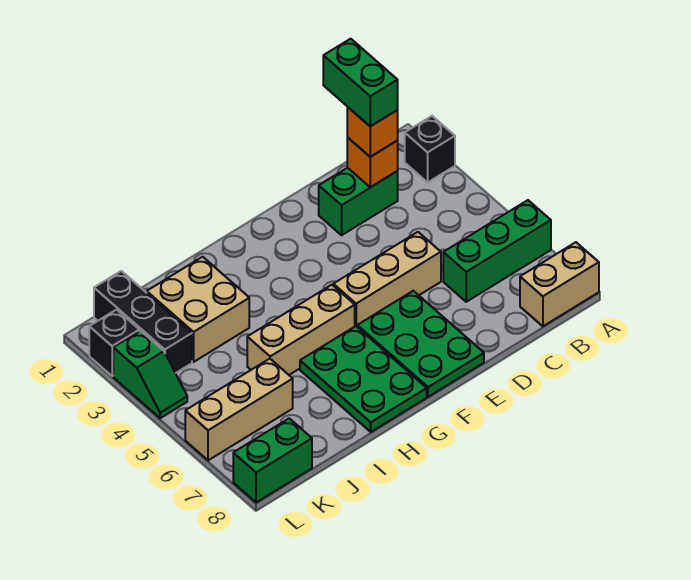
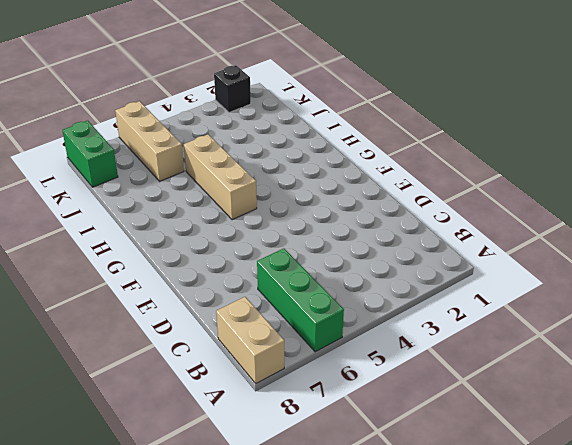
none -> black brick A2 level 1
none -> green brick C2:D2 level 1
none -> tan brick D5:F5 level 1

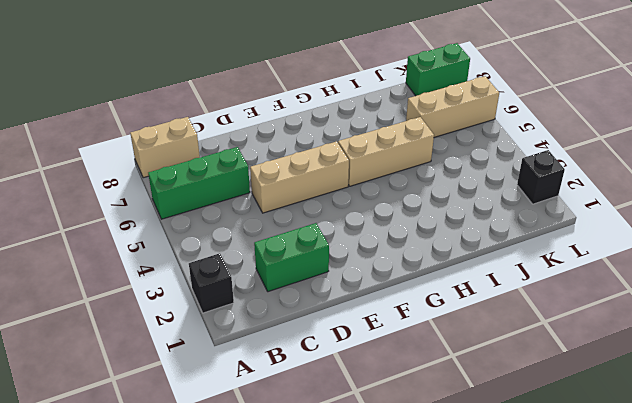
none -> green plate E6:F8 level 1
none -> green plate G6:H8 level 1
none -> tan brick I2:J3 level 1

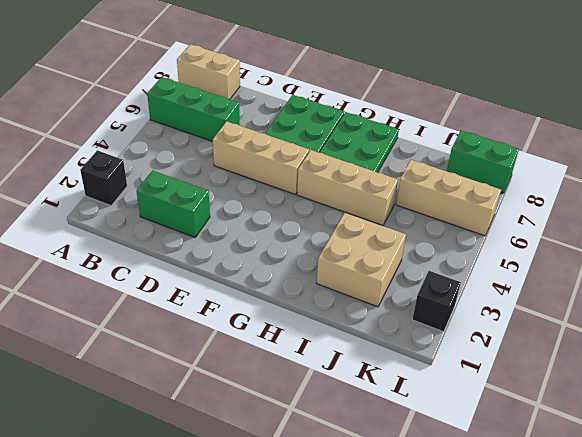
none -> black brick K1:K3 level 1
none -> green slope L3:L4 level 1 top 3
none -> orange brick C2 level 2

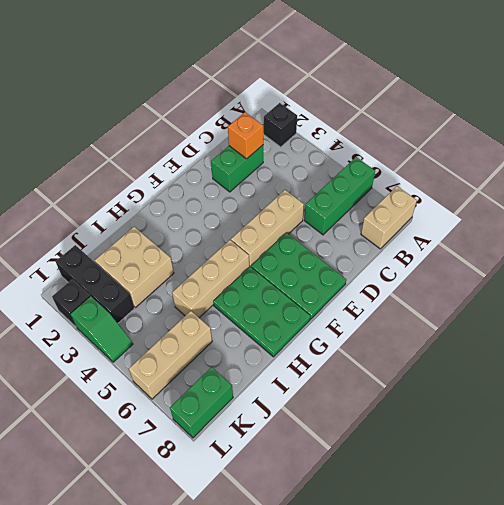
none -> orange brick C2 level 3
none -> green brick C1:C2 level 4

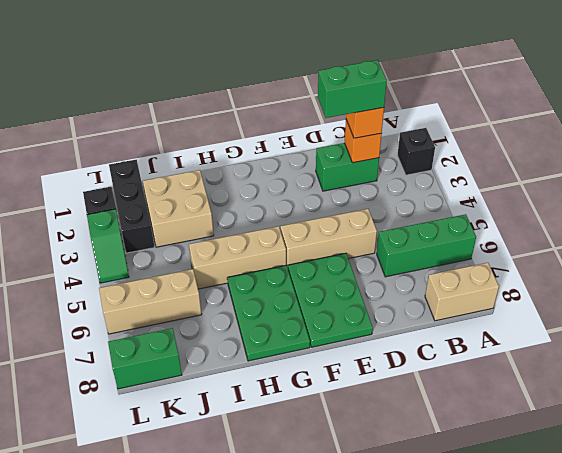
green brick C2:D2 level 4 -> green brick C1:C2 level 4

